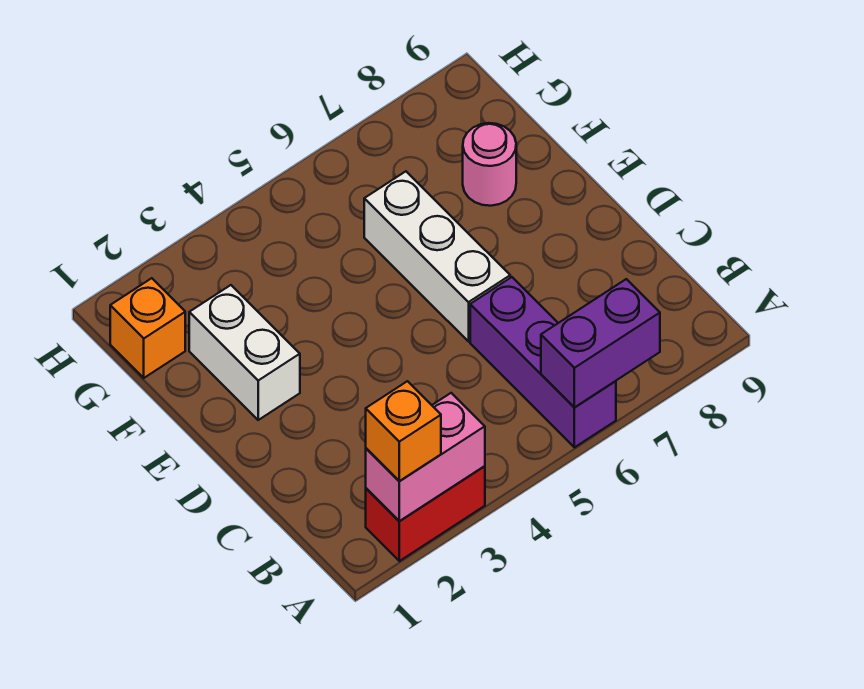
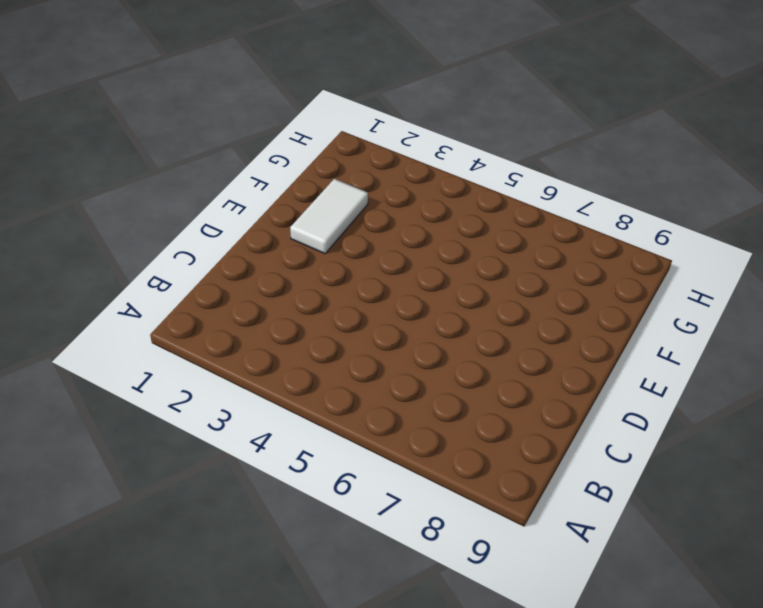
white tile E2:F2 level 1 -> white brick E2:F2 level 1
none -> red brick A2:A3 level 1
none -> purple brick A6:C6 level 1

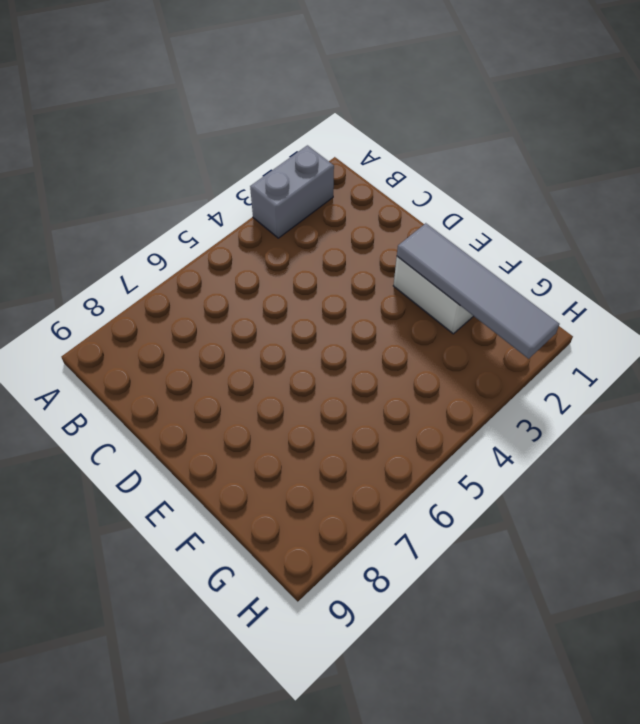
grey brick A2:A3 level 1 -> red brick A2:A3 level 1
grey tile E2:H2 level 2 -> none
none -> purple brick A6:C6 level 1
none -> white brick D6:F6 level 1

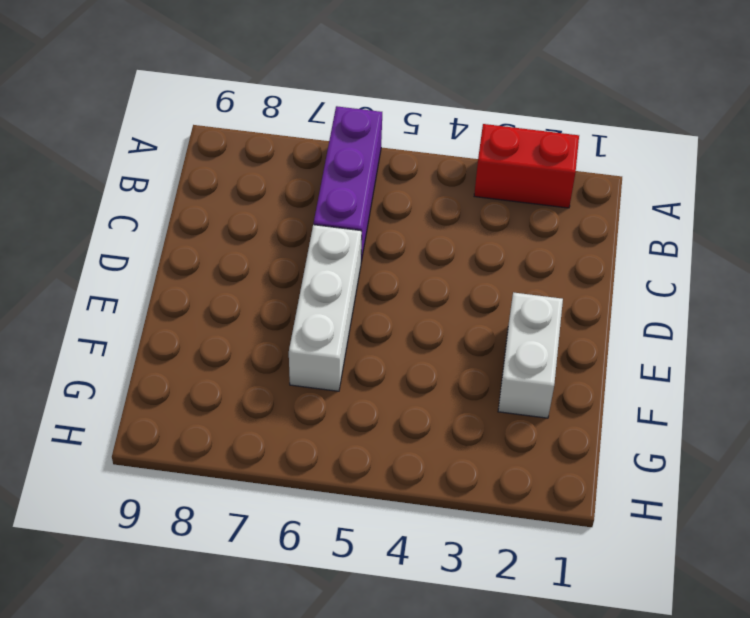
none -> pink round brick F8 level 1
none -> orange brick G1 level 1

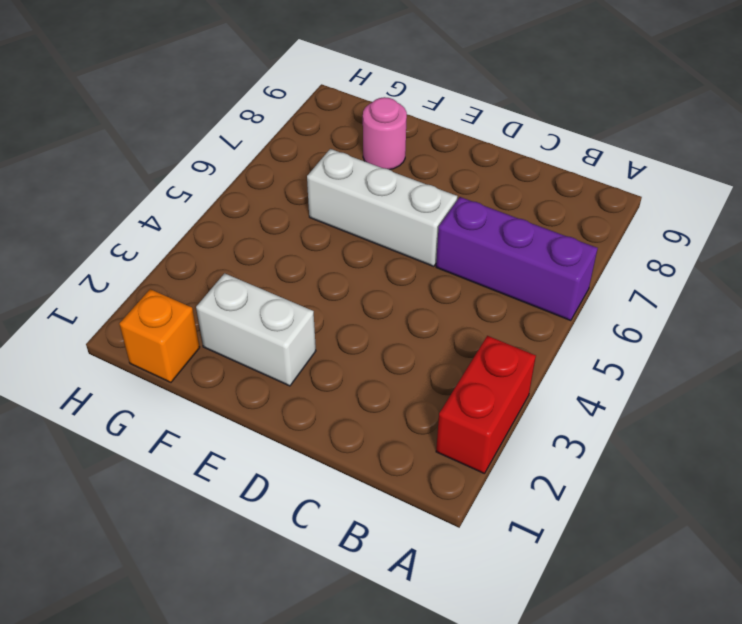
none -> pink brick A2:A3 level 2
none -> purple brick A6:A7 level 2

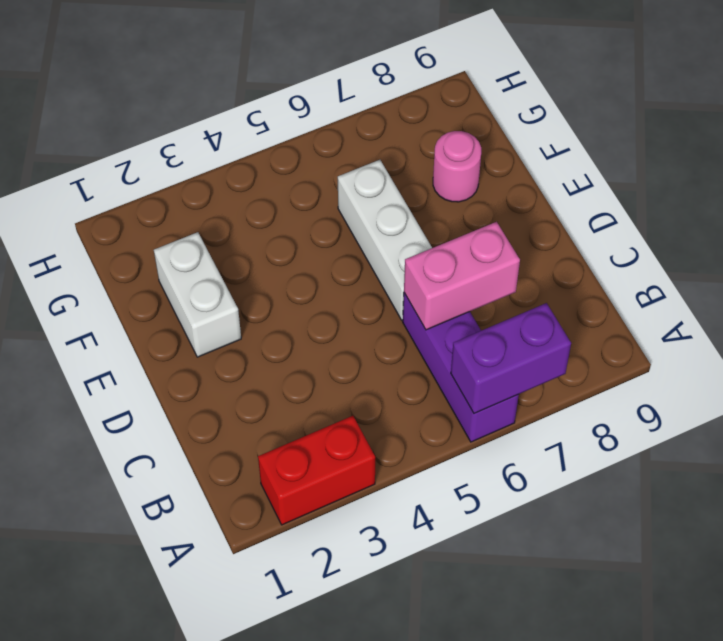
pink brick C6:C7 level 2 -> pink brick A2:A3 level 2
none -> orange brick G1 level 1
none -> orange brick A2 level 3

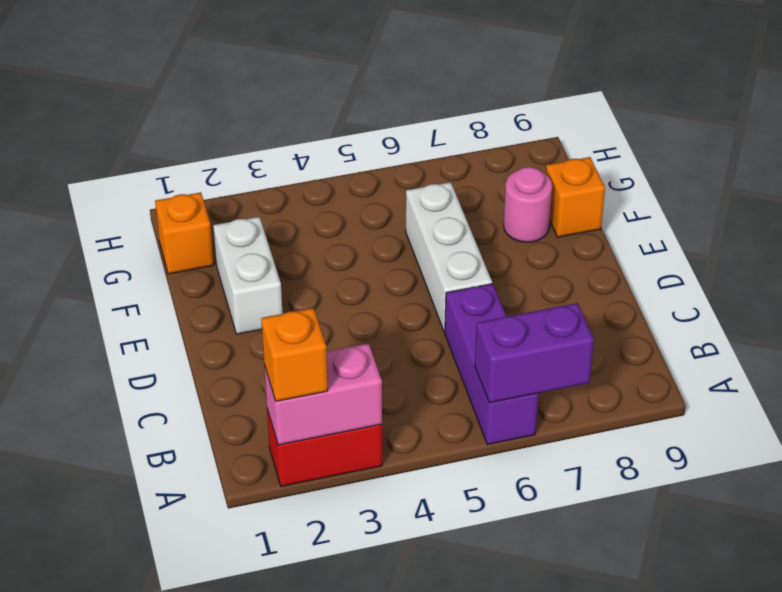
orange brick F9 level 1 -> none

